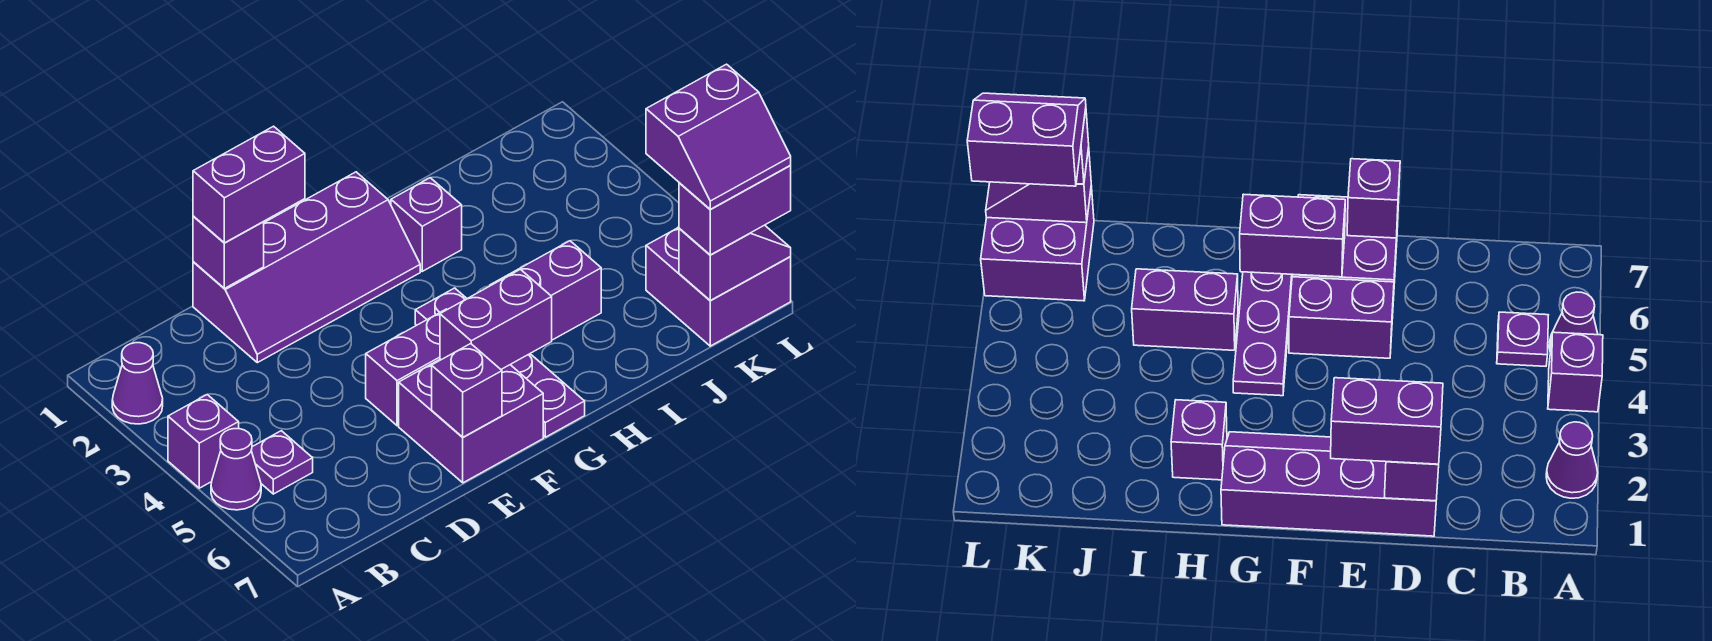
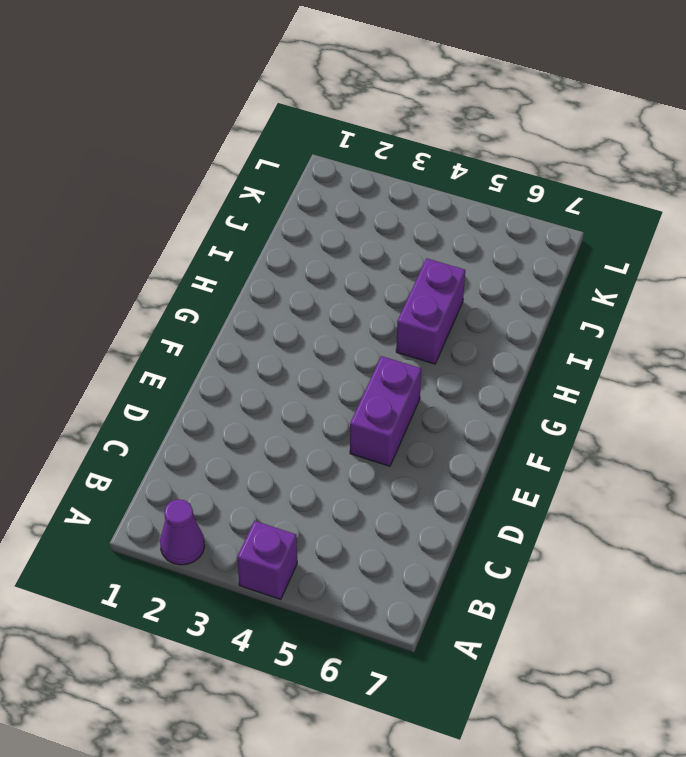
none -> purple cone A5 level 1
none -> purple plate B5 level 1
none -> purple slope D1:G2 level 1 top 1

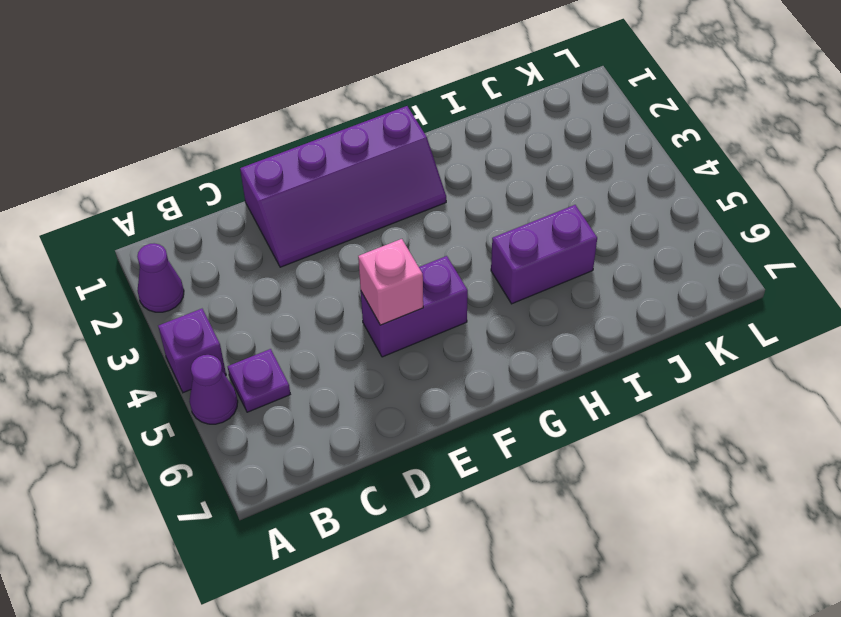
pink brick E5 level 2 -> none
none -> purple brick E6:F7 level 1
none -> purple plate G4:G7 level 1
none -> purple brick H2 level 1

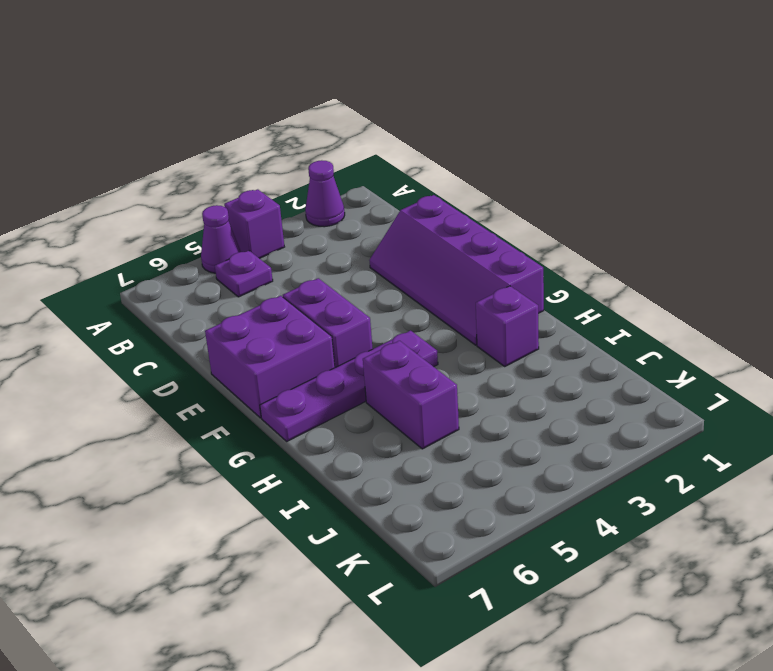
none -> purple brick K6:L7 level 1
none -> purple brick D1 level 2
none -> purple brick E7 level 2

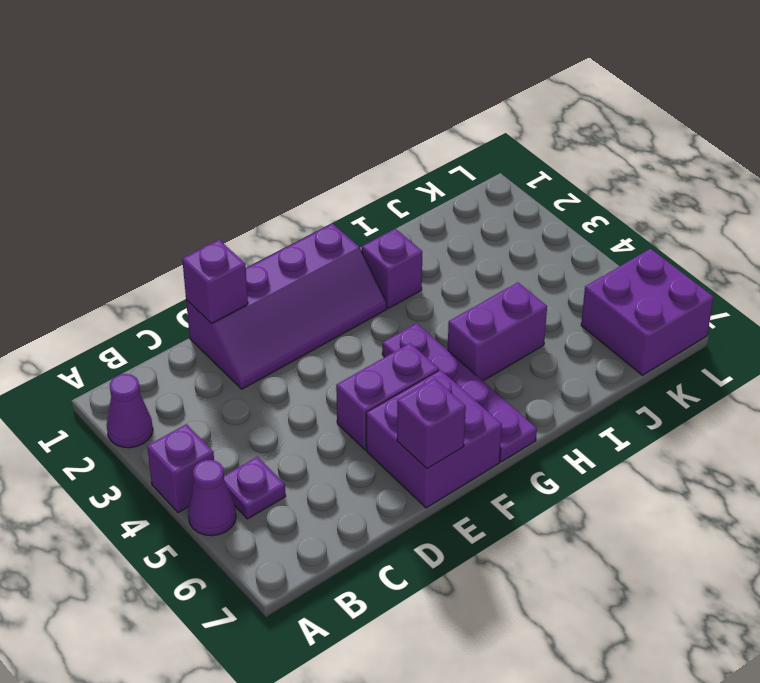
none -> purple brick F6:G6 level 2
none -> purple slope K7:L7 level 2 top K
none -> purple brick D1:E1 level 3

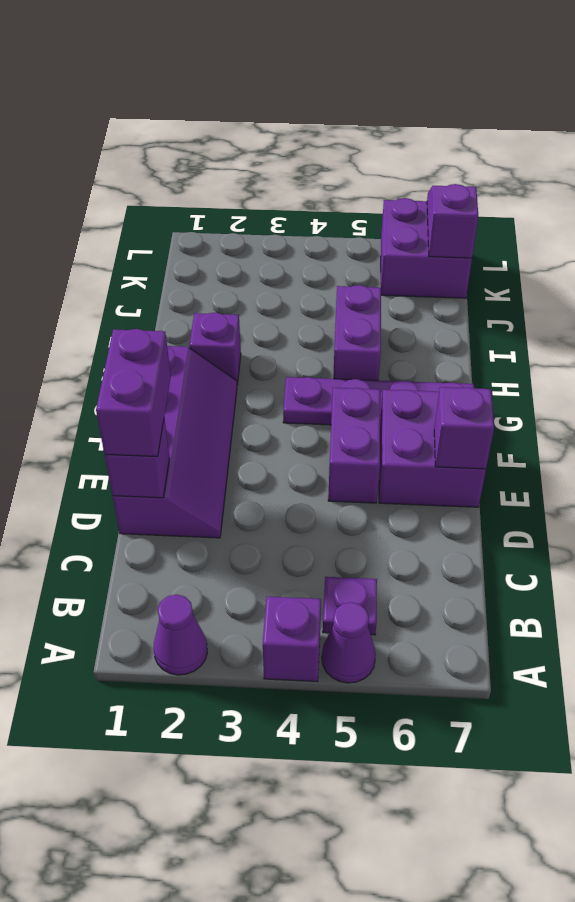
none -> purple brick F6:G6 level 2
none -> purple brick K7:L7 level 3
none -> purple slope K6:L7 level 4 top 6

